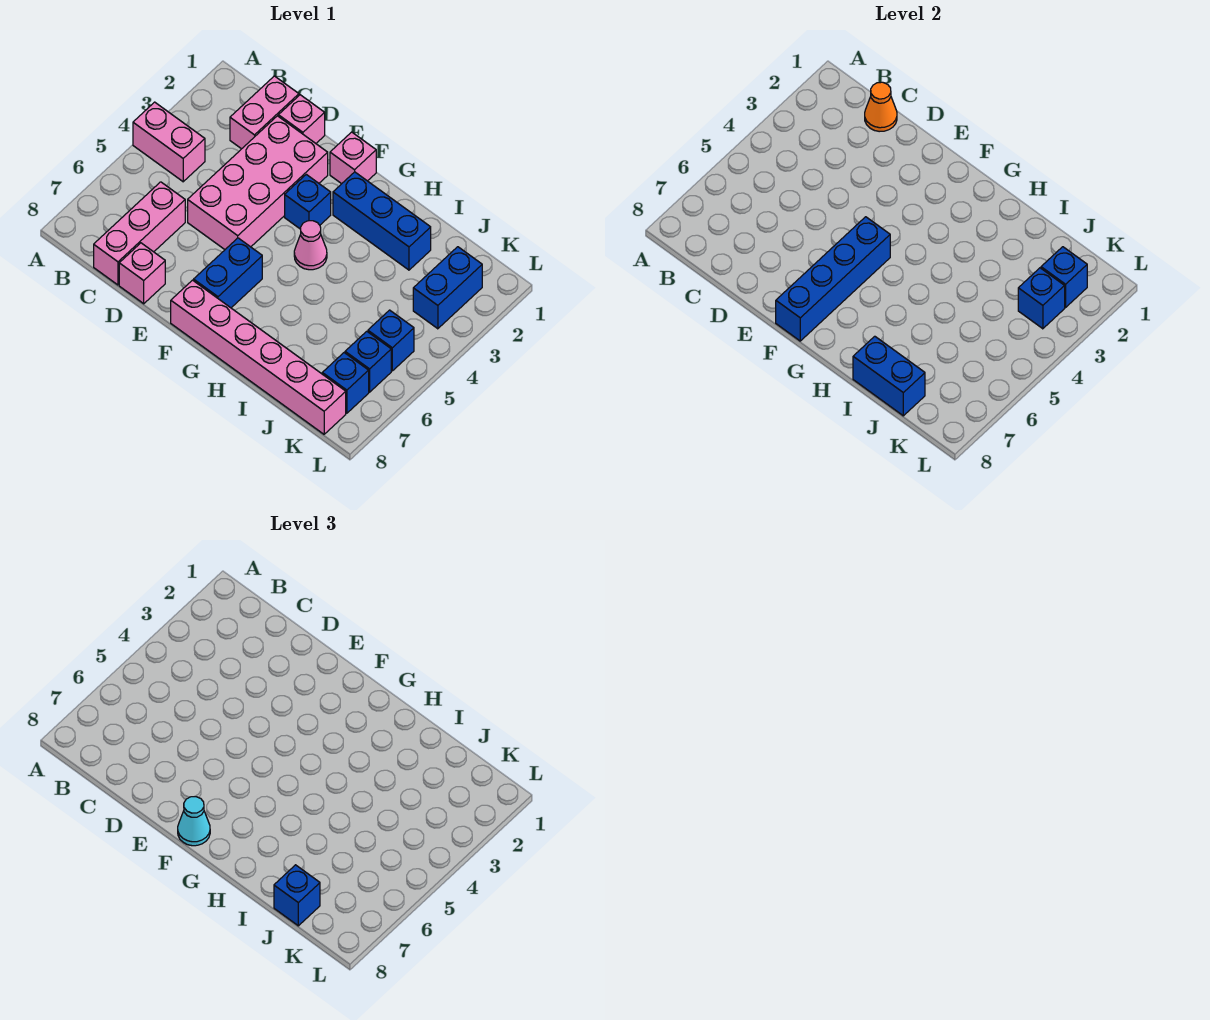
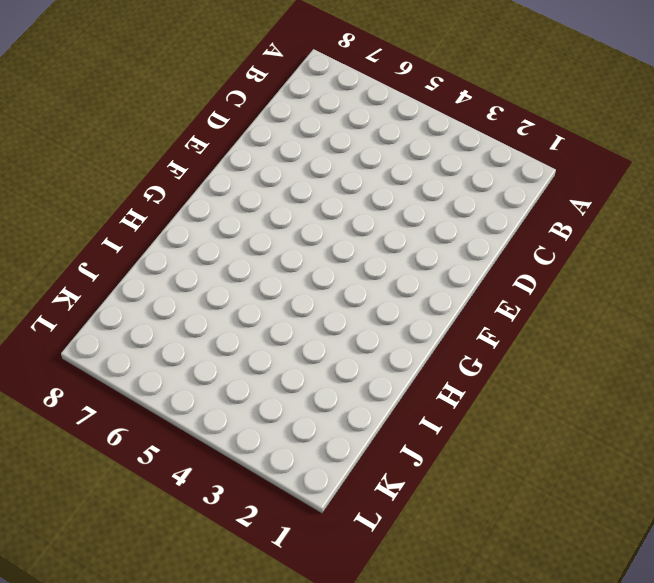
none -> pink brick A4:B4 level 1
none -> pink brick C1:C2 level 1
none -> pink brick C6:C8 level 1

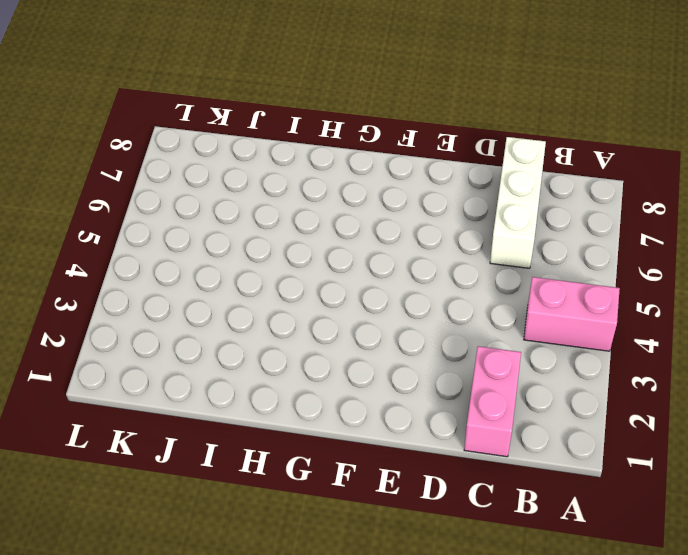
white brick C6:C8 level 1 -> pink brick C6:C8 level 1
none -> pink brick D1 level 1
none -> pink brick D2:E5 level 1
none -> pink brick D8 level 1

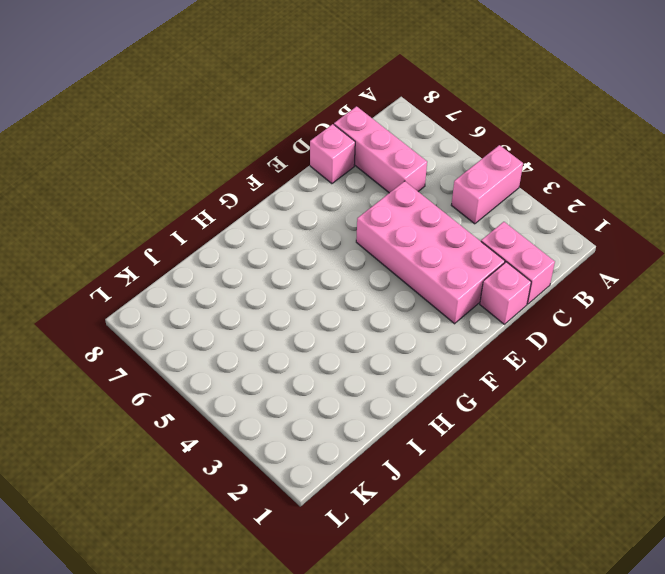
none -> pink brick F1 level 1
none -> blue brick F3 level 1
none -> blue brick F6:F7 level 1

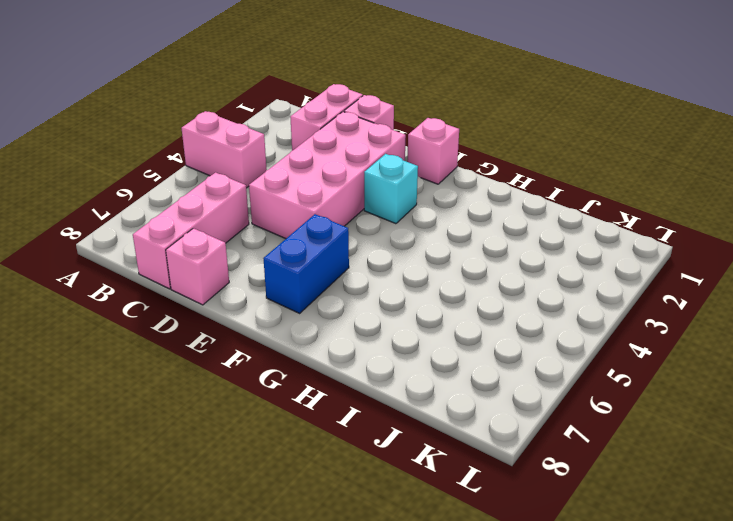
cyan brick F3 level 1 -> blue brick F3 level 1
none -> pink brick F8:K8 level 1
none -> blue brick G2:I2 level 1
none -> pink cone G4 level 1

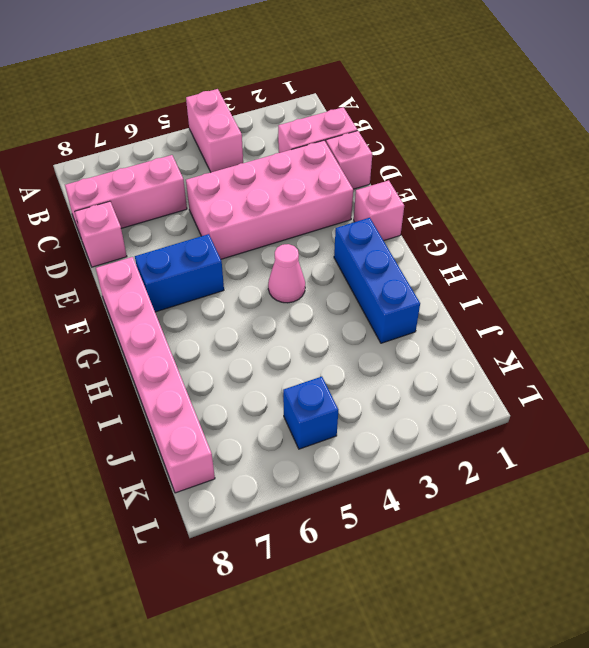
none -> blue brick F3 level 1
none -> blue brick K2:K3 level 1
none -> blue brick K6 level 1

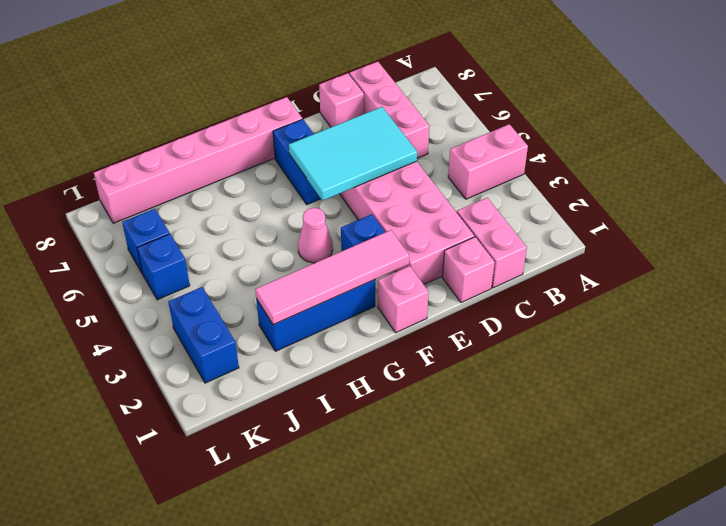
cyan tile D5:F6 level 2 -> blue brick F5:F8 level 2
pink tile F2:I2 level 2 -> none
none -> blue brick K7 level 1
none -> orange cone C1 level 2
none -> blue brick I8:J8 level 2

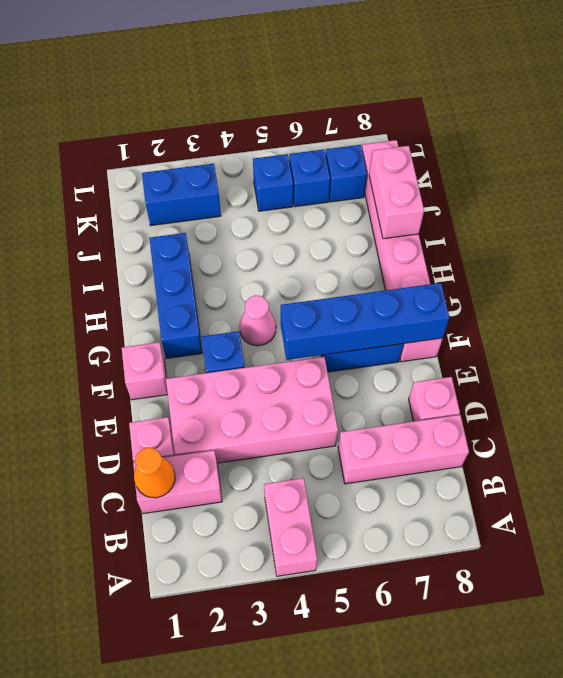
pink brick I8:J8 level 2 -> blue brick I8:J8 level 2
none -> blue brick K2 level 2
none -> blue brick K3 level 2
none -> cyan cone F8 level 3

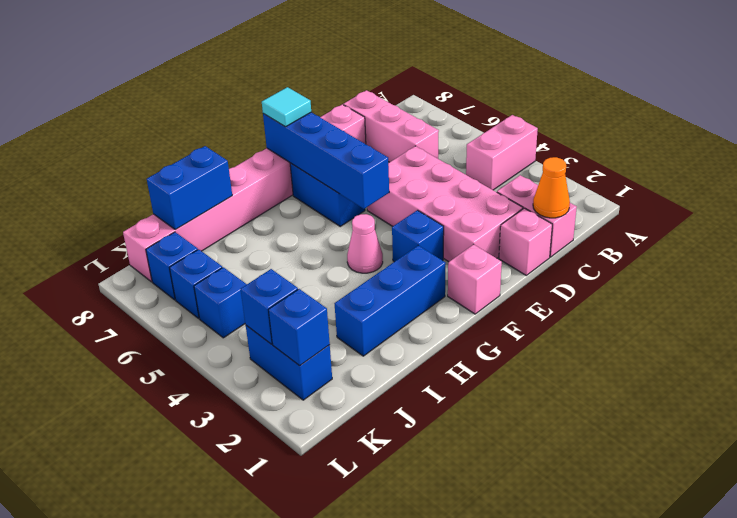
cyan tile F8 level 3 -> cyan cone F8 level 3
none -> blue brick J8 level 3

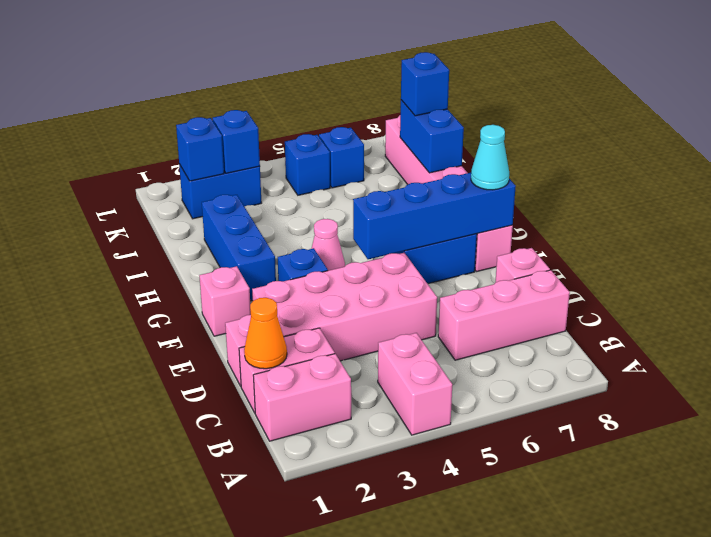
pink brick B1:B2 level 1 -> none
none -> blue brick K7 level 1

